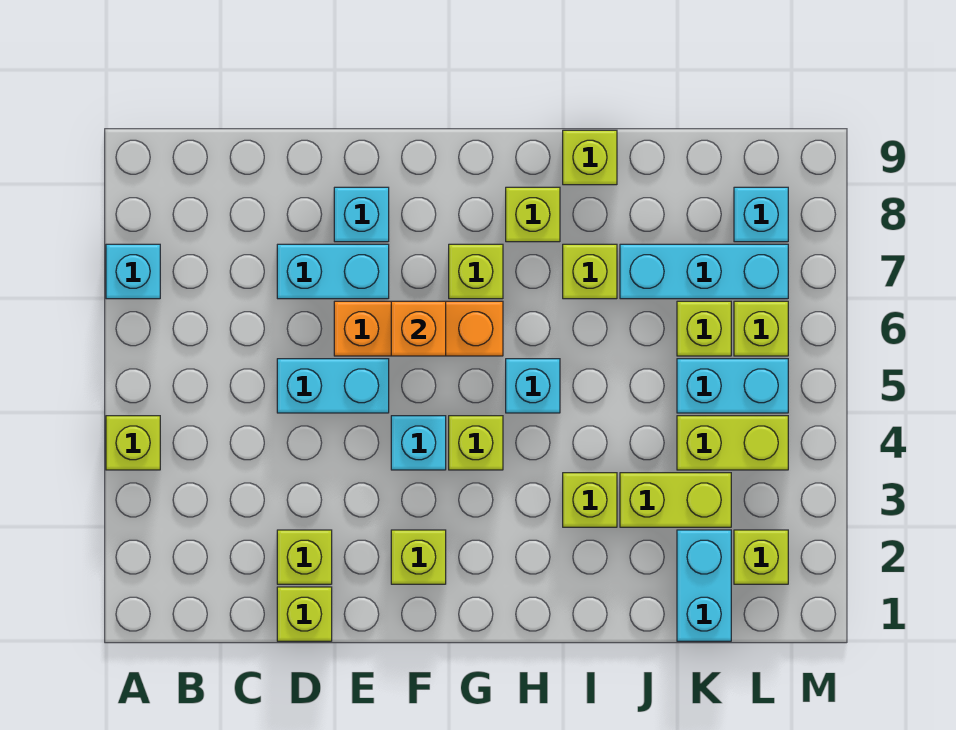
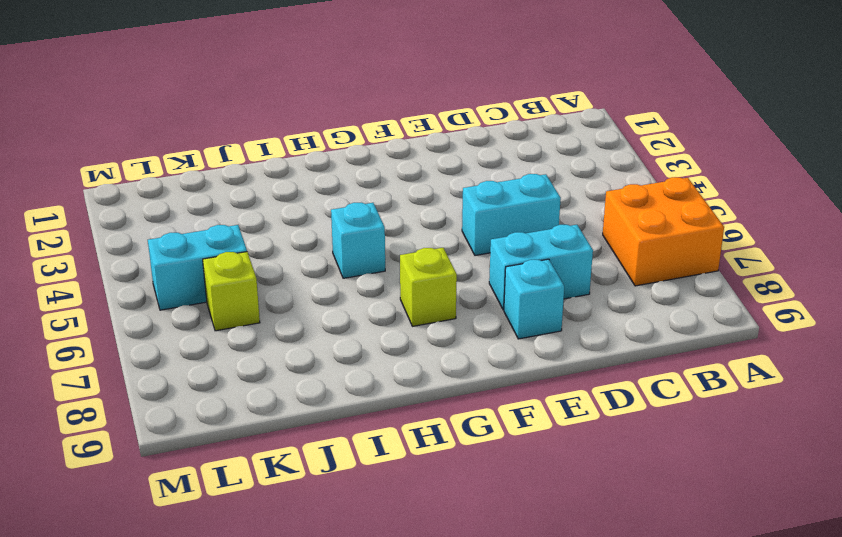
orange brick A6:B7 level 1 -> cyan brick A7 level 1
none -> lime brick A4 level 1
none -> lime brick D1 level 1
none -> lime brick D2 level 1

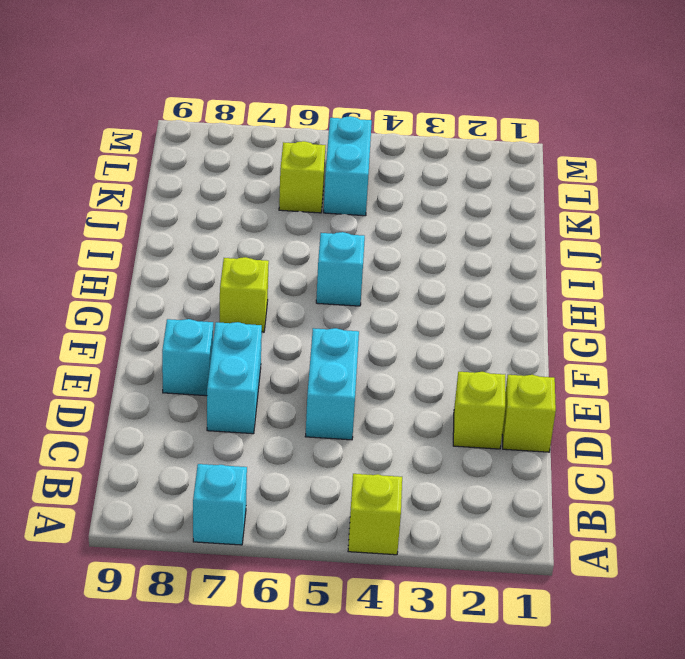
none -> orange brick E6:G6 level 1
none -> lime brick F2 level 1
none -> cyan brick F4 level 1

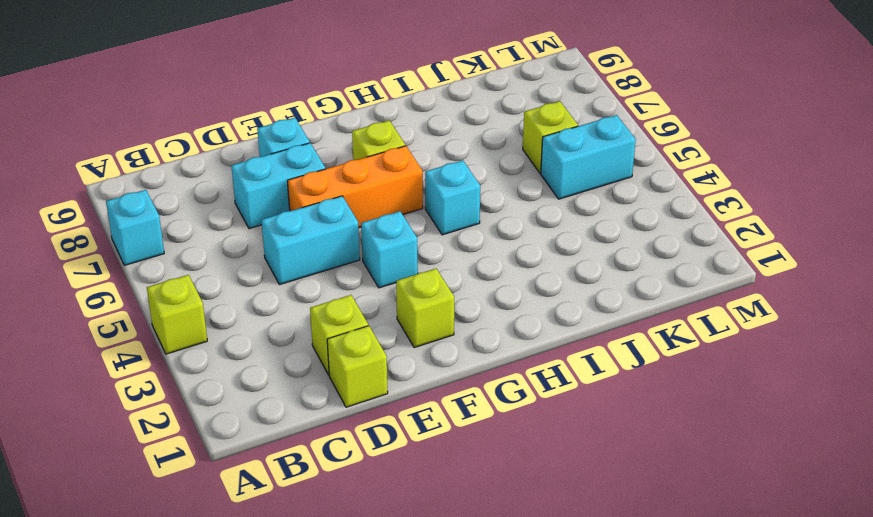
none -> lime brick G4 level 1
none -> lime brick H8 level 1
none -> lime brick I3 level 1

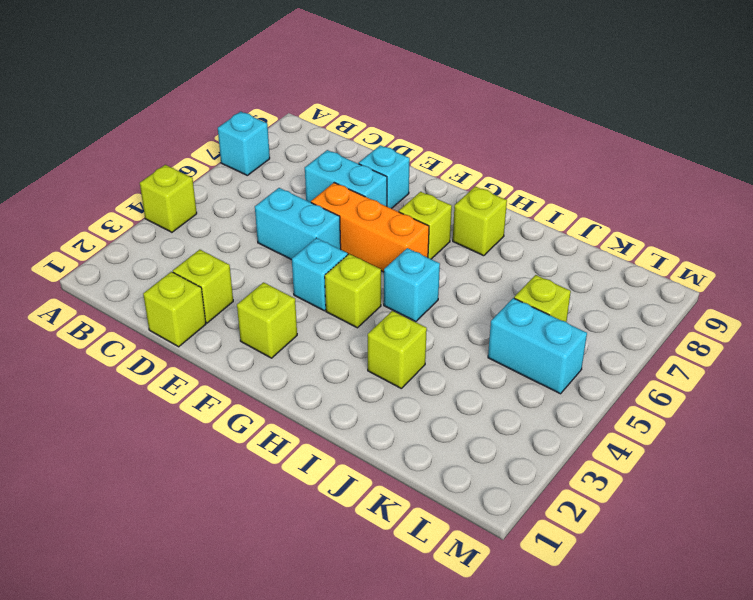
none -> lime brick I7 level 1
none -> lime brick I9 level 1
none -> lime brick J3:K3 level 1

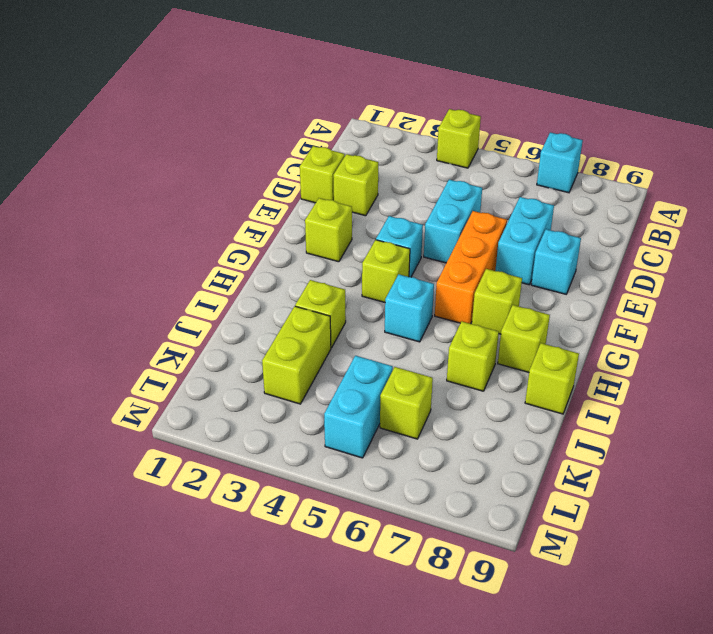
none -> cyan brick J7:L7 level 1
none -> cyan brick K1:K2 level 1
none -> lime brick K4:L4 level 1

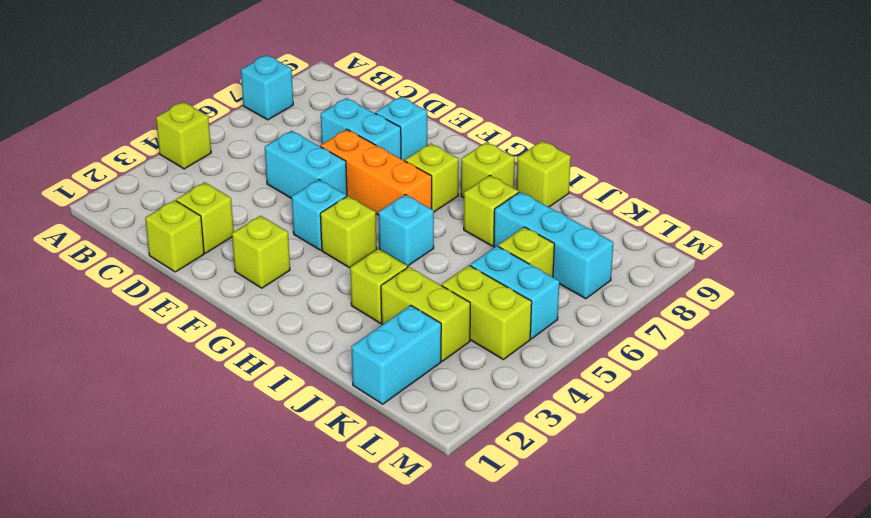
none -> lime brick L2 level 1
none -> lime brick L6 level 1
none -> cyan brick L8 level 1

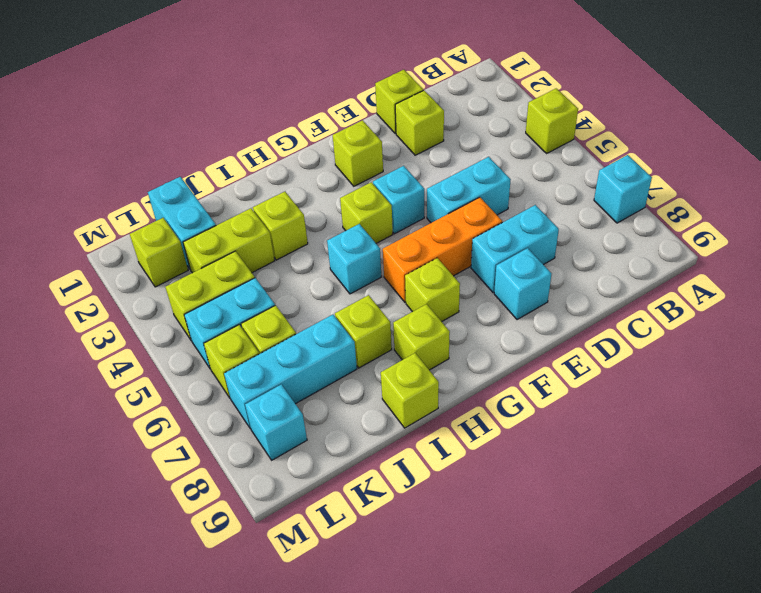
none -> orange brick F6 level 2

